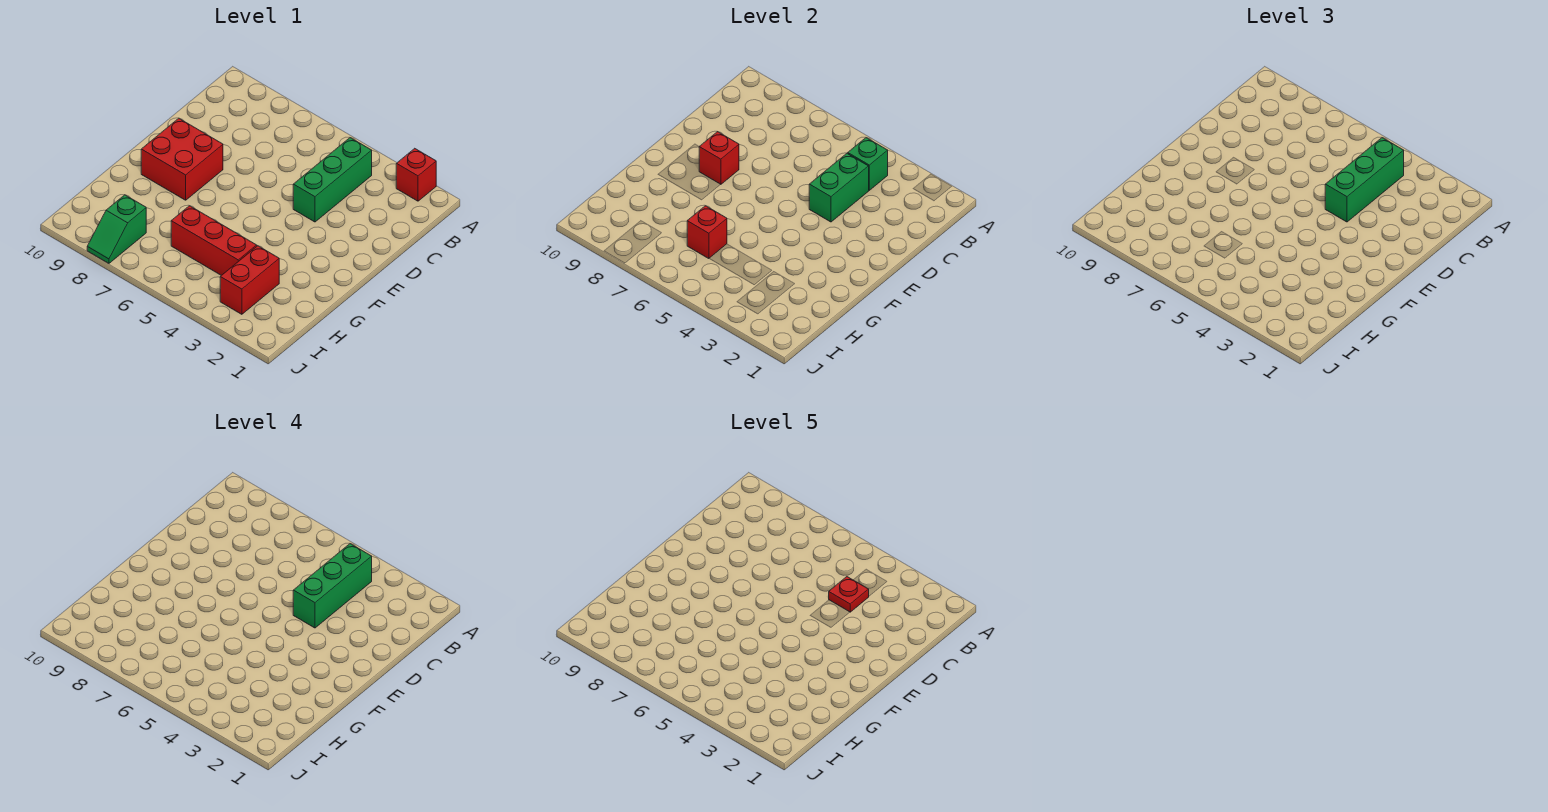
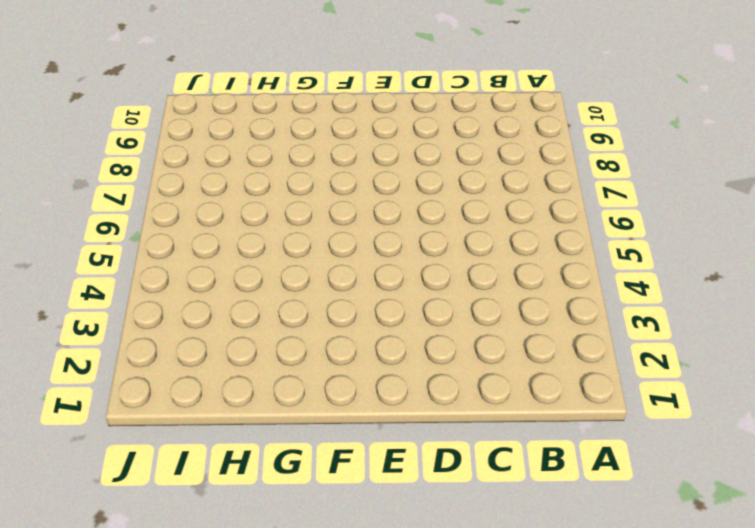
none -> red brick A2 level 1
none -> green brick B4:D4 level 1
none -> red brick E8:F9 level 1

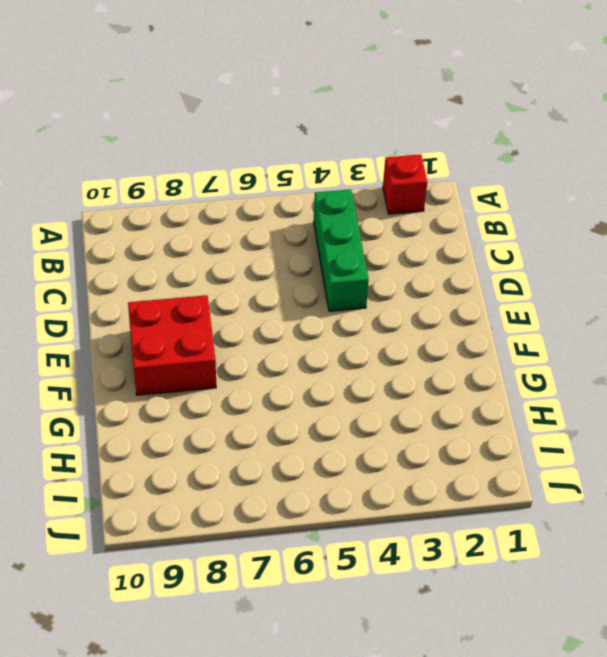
none -> red brick H3:I3 level 1
none -> red brick H4:H6 level 1
none -> green slope I8:J8 level 1 top I

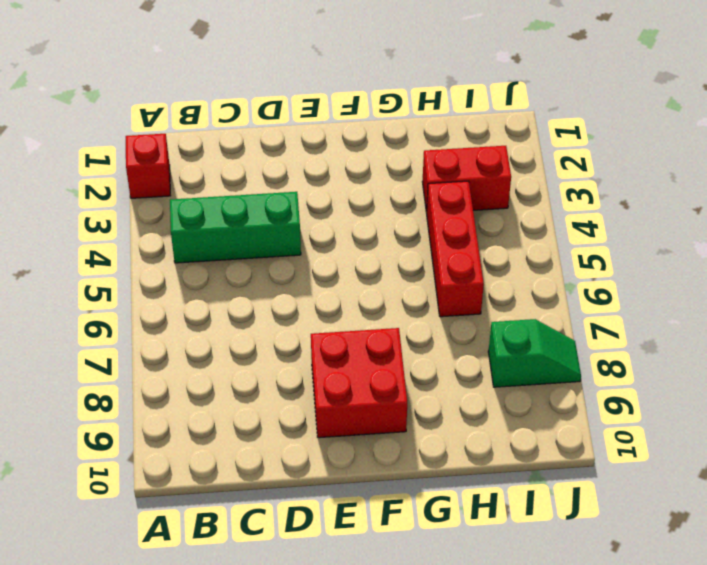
none -> green brick B4 level 2
none -> green brick C4:D4 level 2
none -> red brick E8 level 2

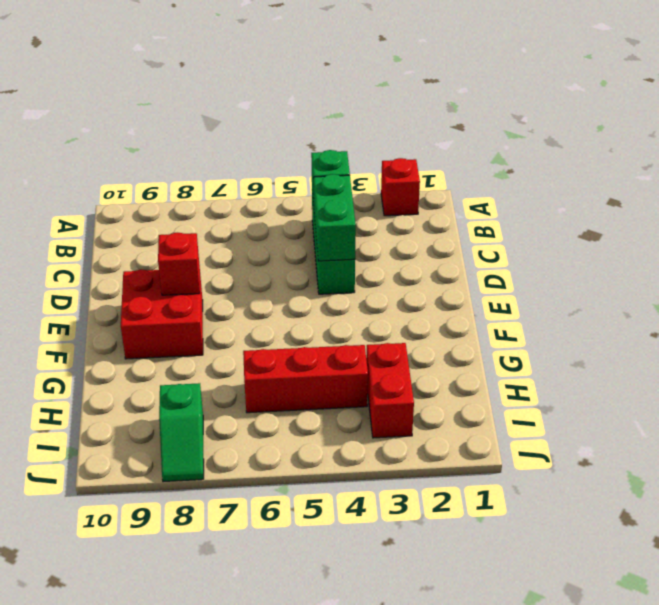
none -> red brick H6 level 2
none -> green brick B4:D4 level 3
none -> green brick B4:D4 level 4

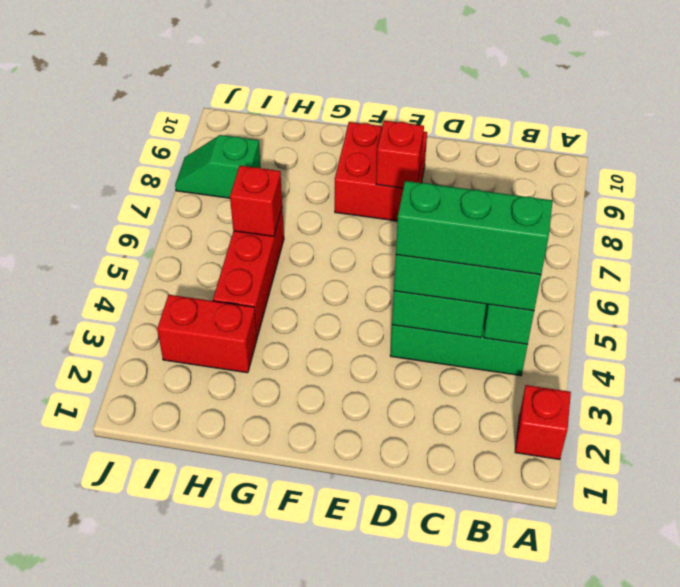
none -> red plate C4 level 5

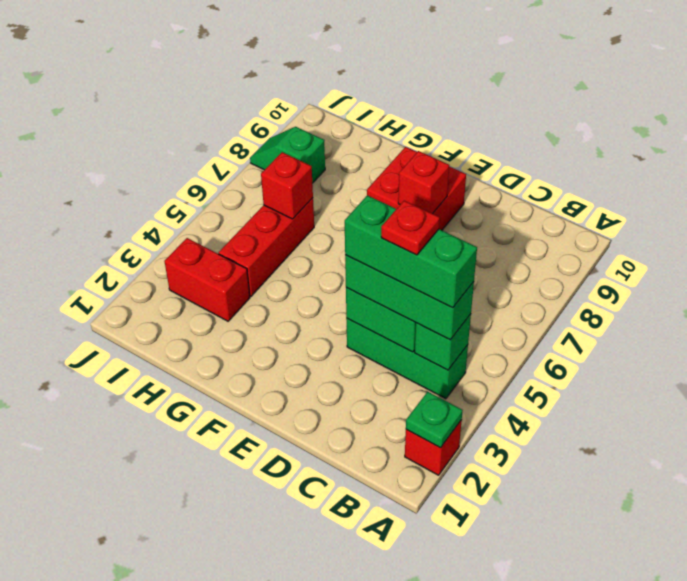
green plate A2 level 2 -> none

